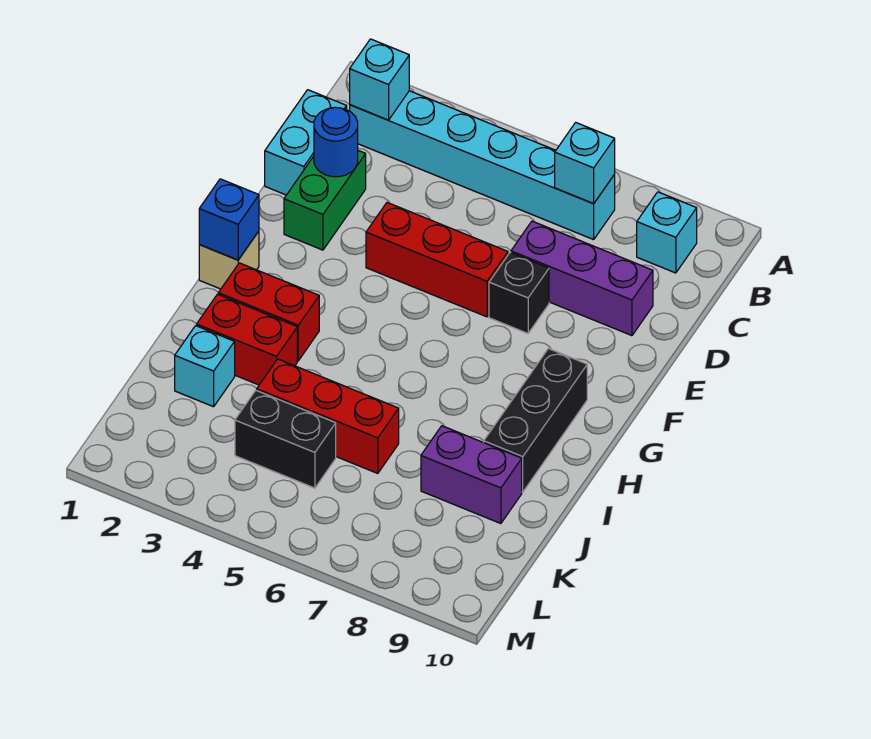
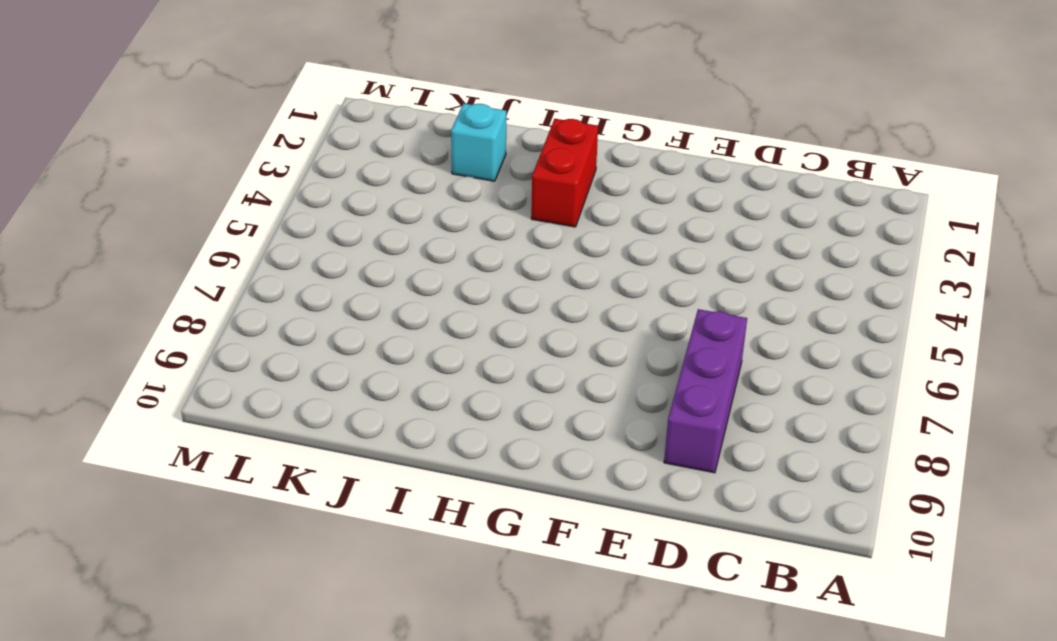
none -> cyan brick B2:B7 level 1
none -> cyan brick B9 level 1
none -> cyan brick C1:D1 level 1

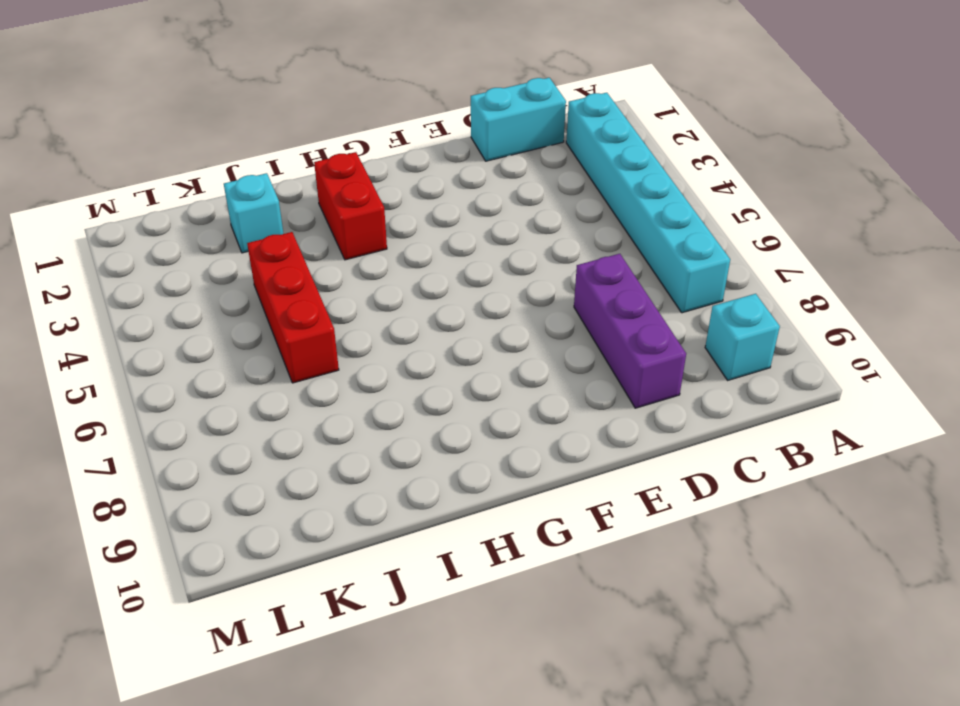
none -> green brick D2:E2 level 1
none -> red brick E4:E6 level 1
none -> black brick E7 level 1

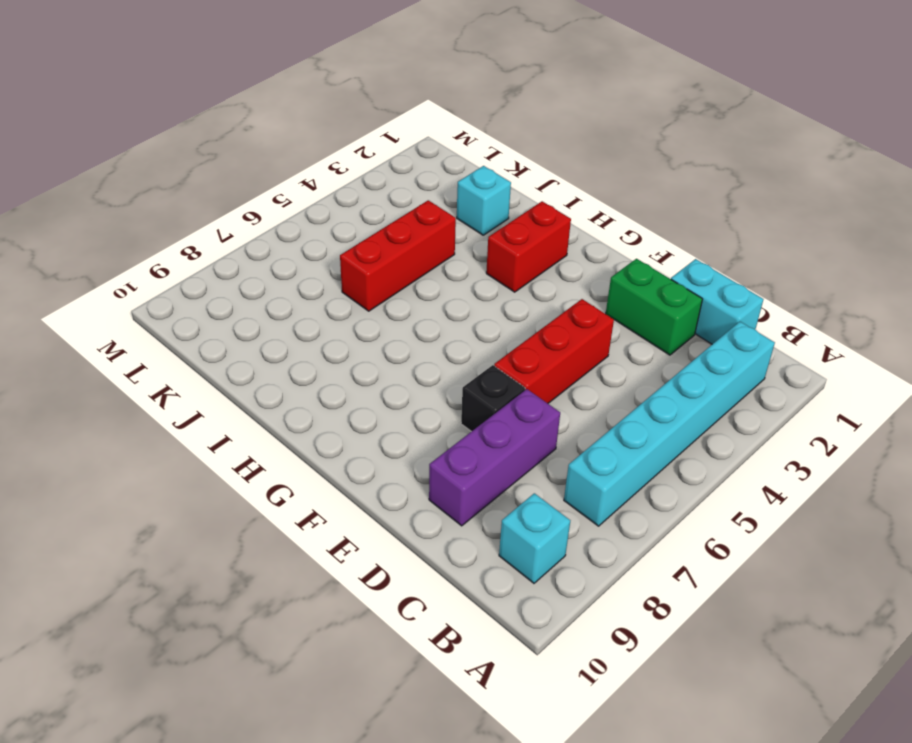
none -> tan brick G1 level 1
none -> black brick G9:I9 level 1
none -> red brick I2:I3 level 1

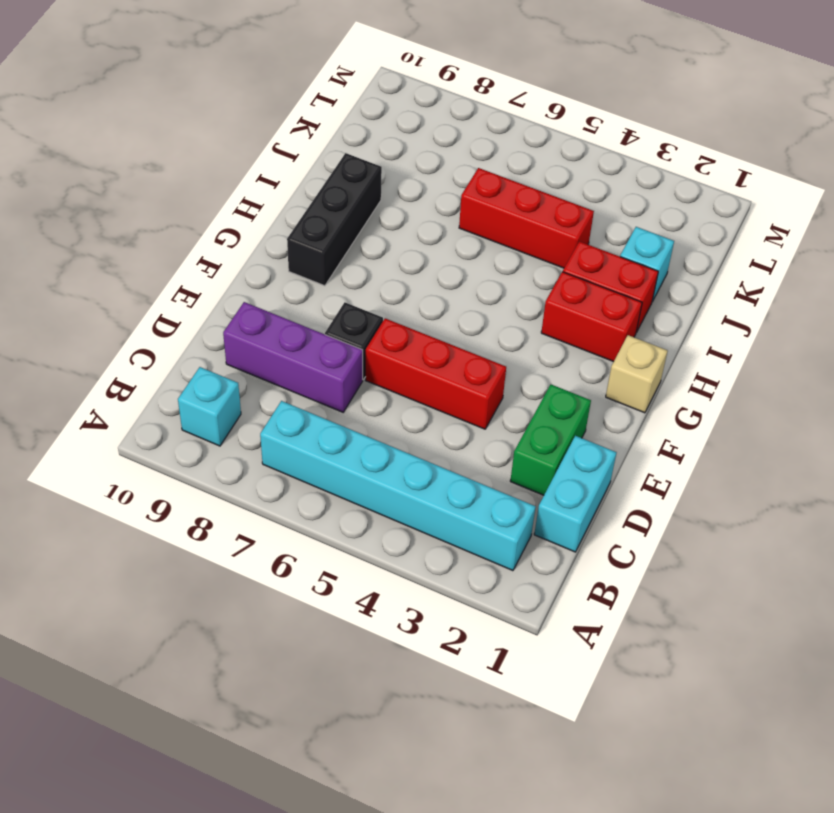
none -> purple brick J8:J9 level 1
none -> black brick K4:K5 level 1
none -> cyan brick B2 level 2

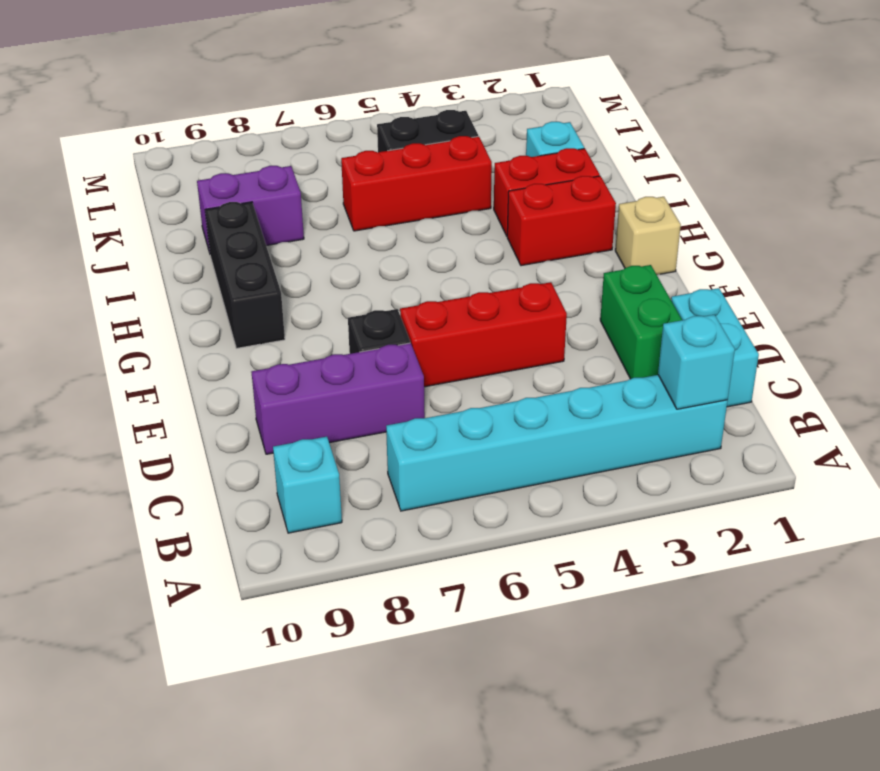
none -> cyan brick B7 level 2
none -> blue round brick D2 level 2
none -> blue brick G1 level 2

